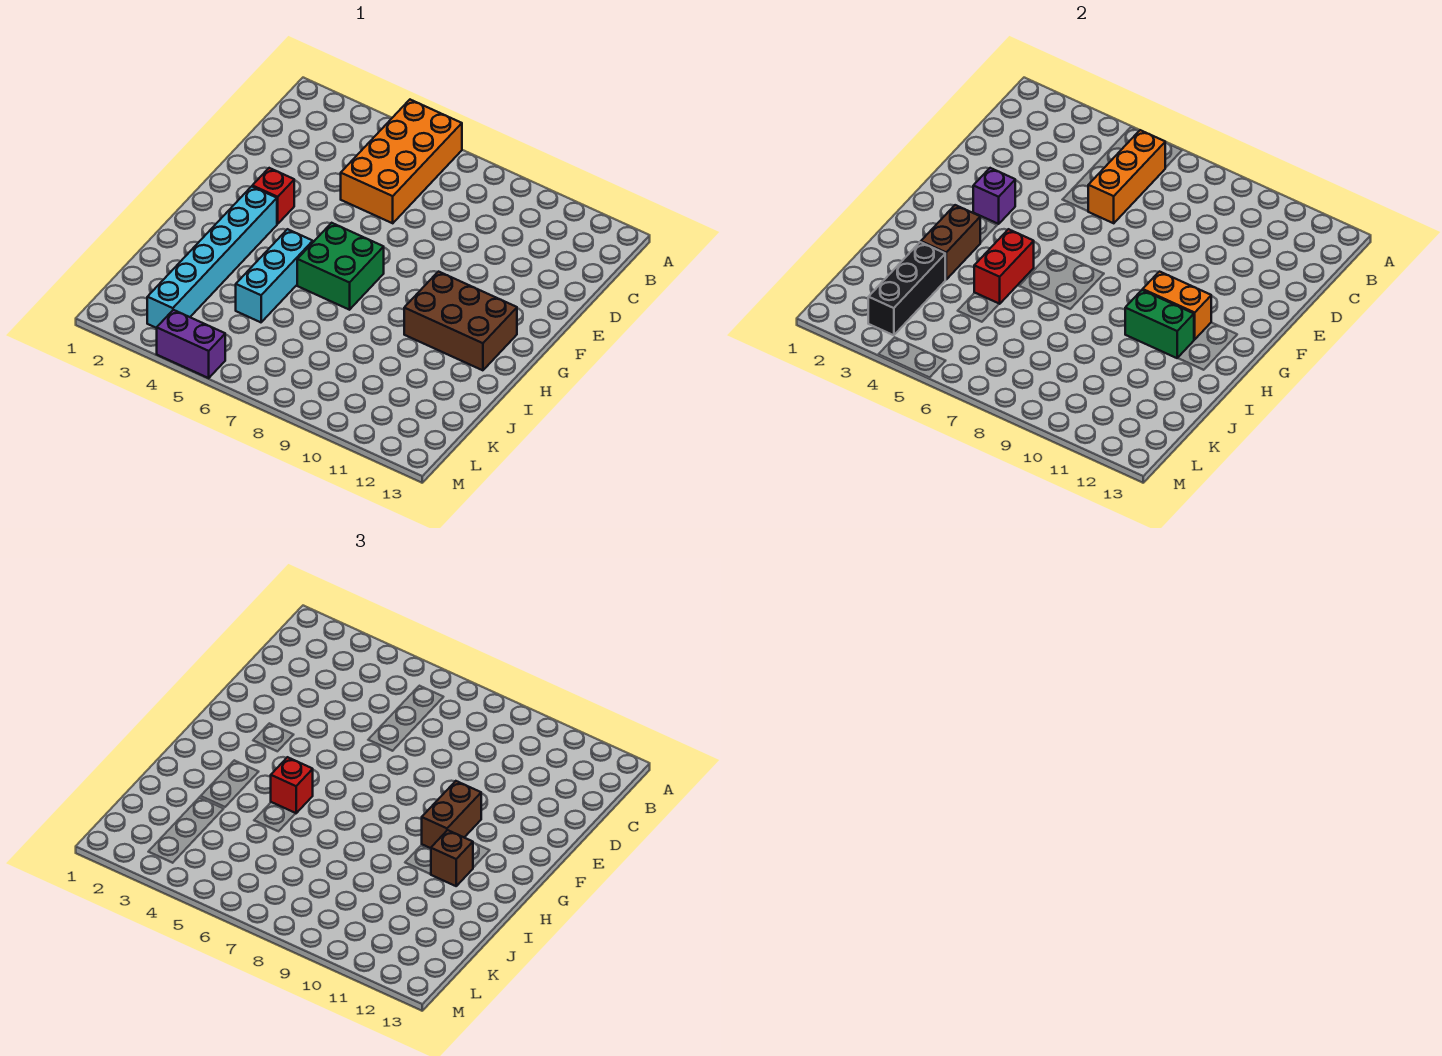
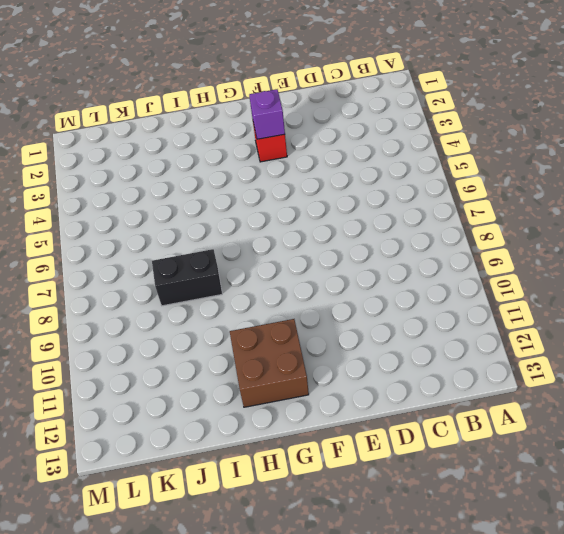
brown brick G11:H12 level 1 -> brown brick G10:H12 level 1
black brick I8:J8 level 1 -> none
none -> orange brick A5:D6 level 1
none -> cyan brick G3:L3 level 1
none -> green brick G6:H7 level 1

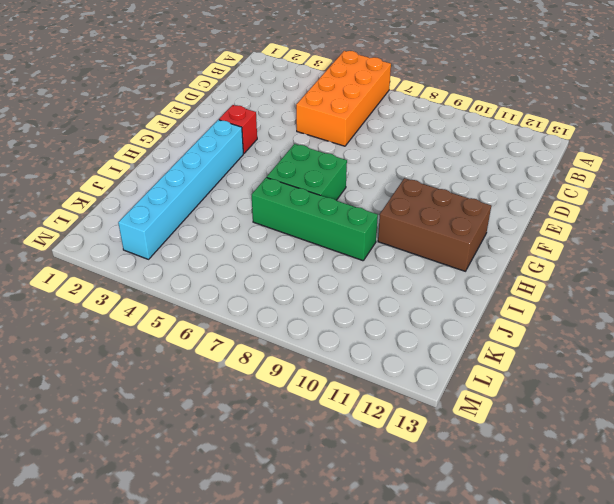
green brick I6:I9 level 1 -> none
none -> cyan brick H5:J5 level 1
none -> purple brick M4:M5 level 1
none -> orange brick B6:D6 level 2

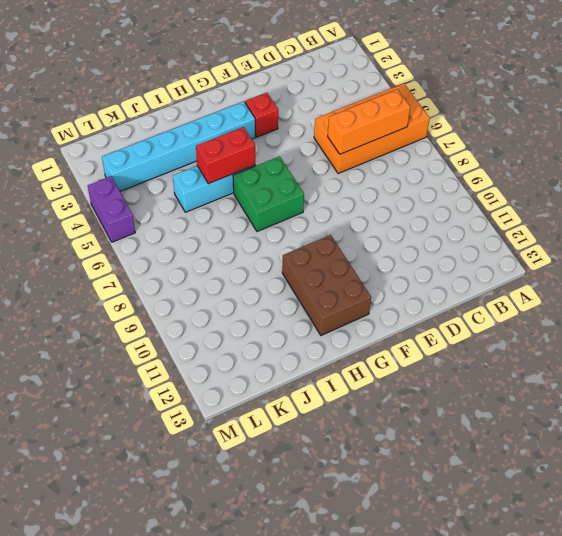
none -> purple brick F3 level 2
none -> orange brick G10:G11 level 2
none -> brown brick H3:I3 level 2

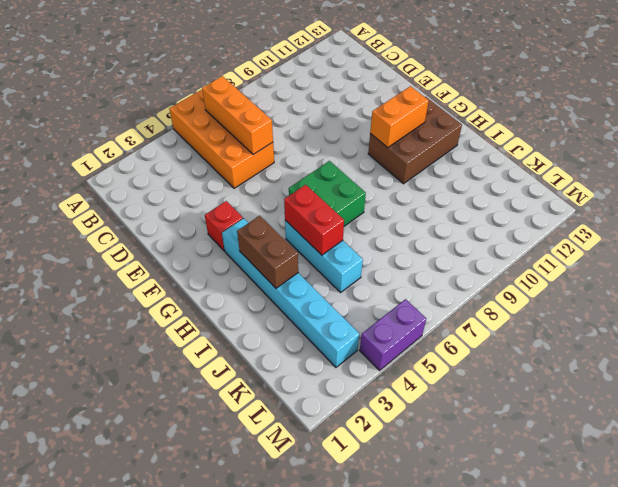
none -> purple brick F3 level 2
none -> green brick H10:H11 level 2
none -> black brick J3:L3 level 2

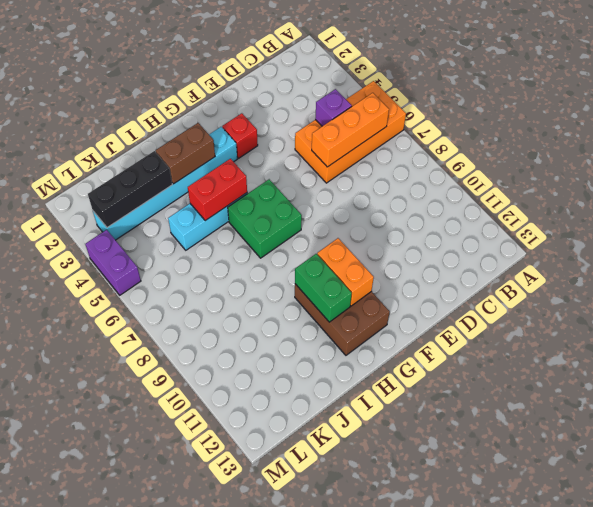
purple brick C5 level 2 -> purple brick F3 level 2
none -> brown brick F10:G10 level 3
none -> red brick H5 level 3
none -> brown brick H11 level 3

